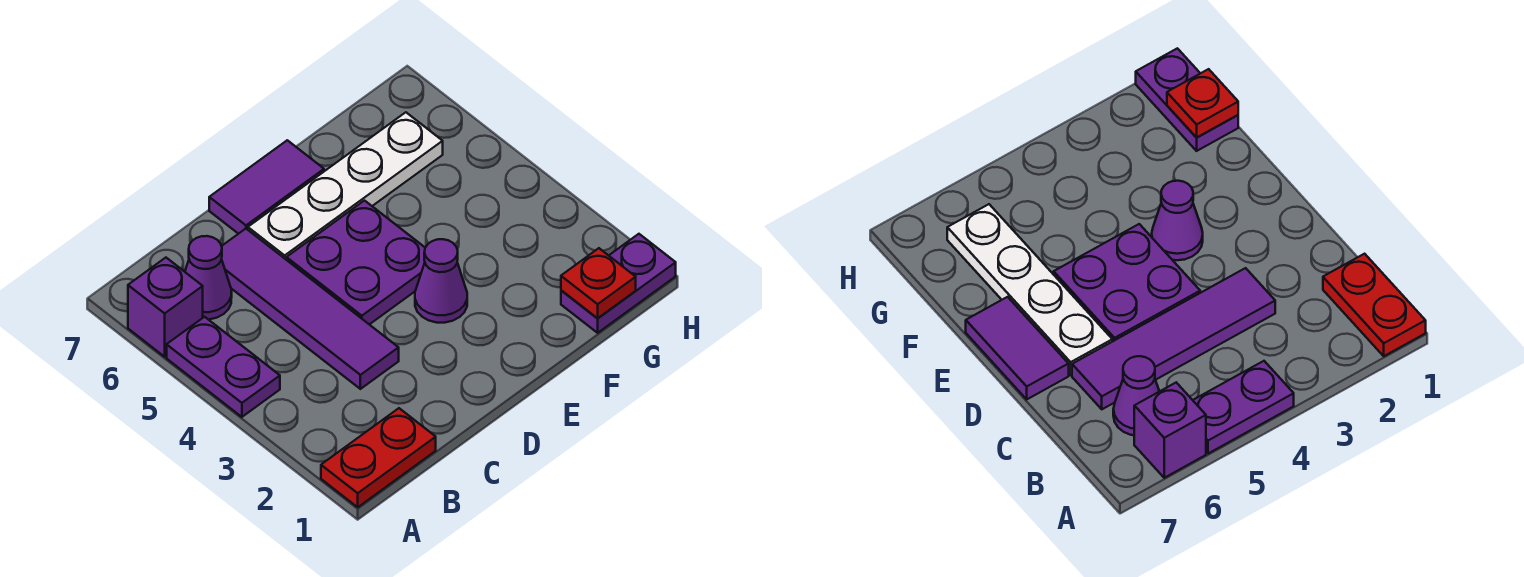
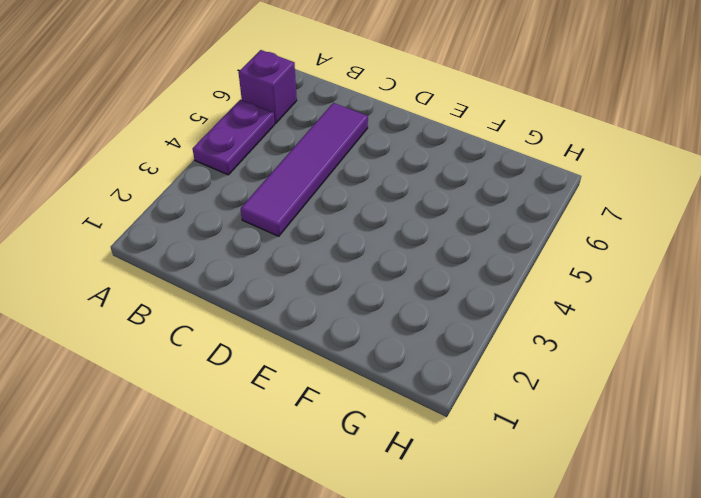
none -> red plate A1:B1 level 1
none -> purple cone B6 level 1

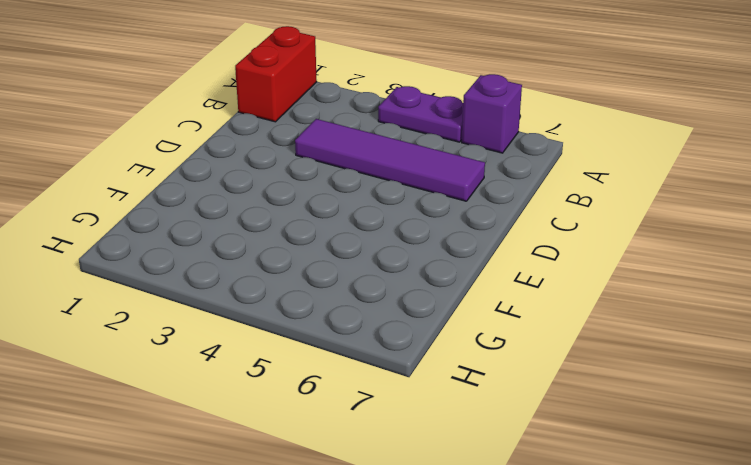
red brick A1:B1 level 1 -> red plate A1:B1 level 1
none -> purple cone B6 level 1
none -> purple plate D4:E5 level 1

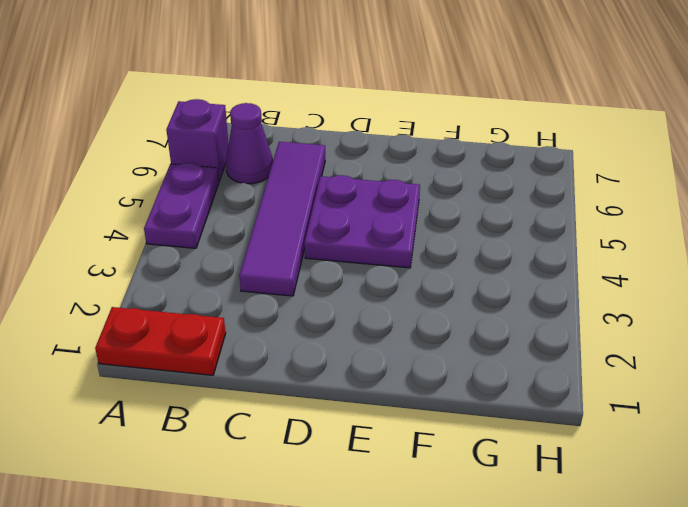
none -> white plate D6:G6 level 1
none -> purple tile D7:E7 level 1

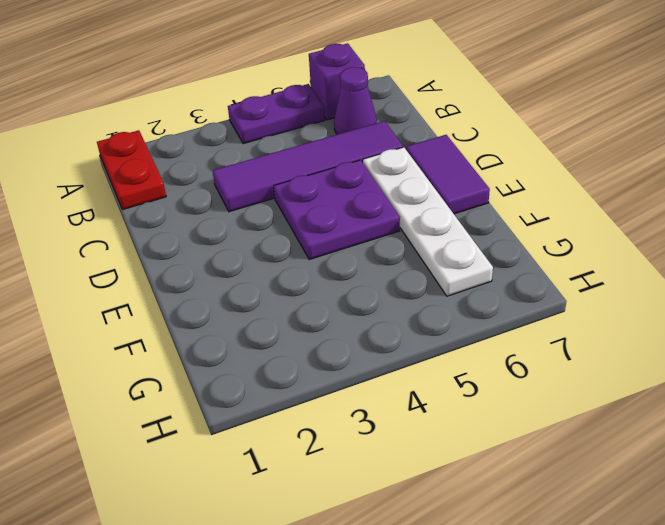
none -> purple cone E3 level 1
none -> purple plate G1:H1 level 1

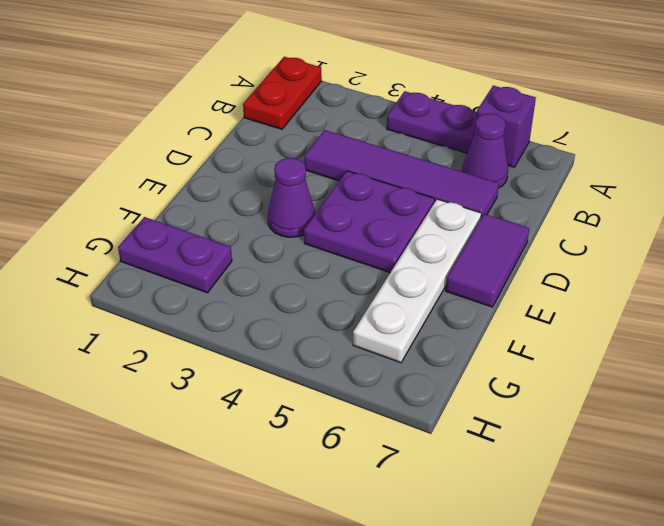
purple plate G1:G2 level 1 -> purple plate G1:H1 level 1
none -> red plate G1 level 2

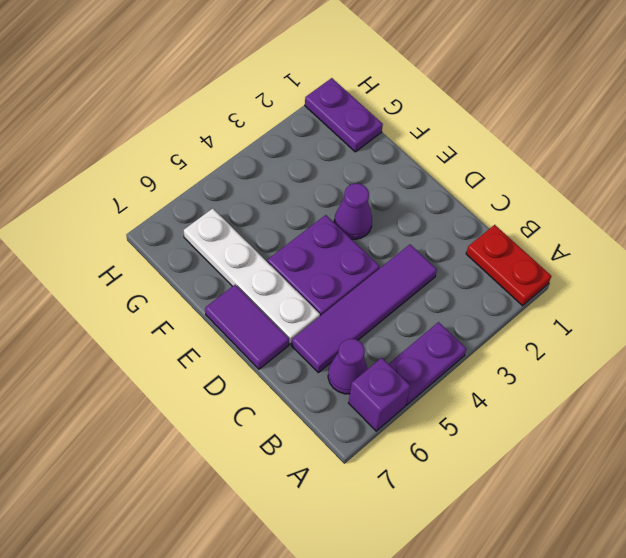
none -> red plate G1 level 2

